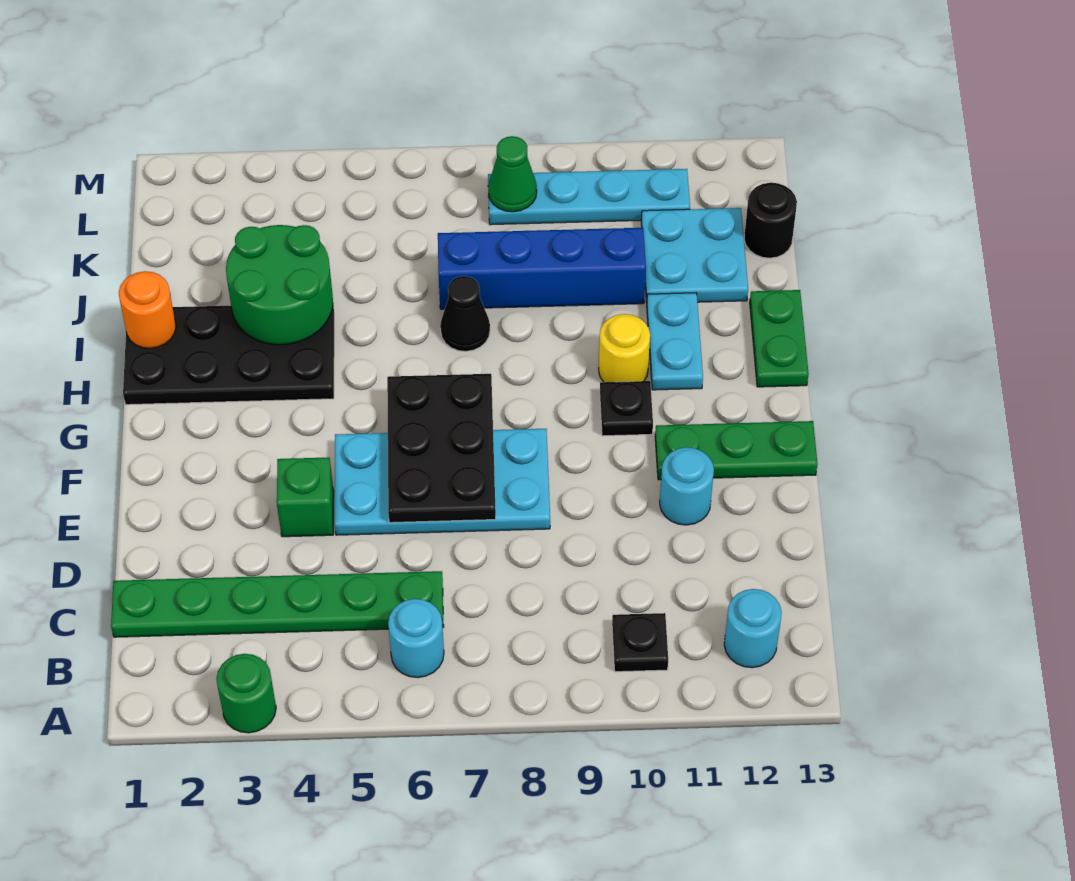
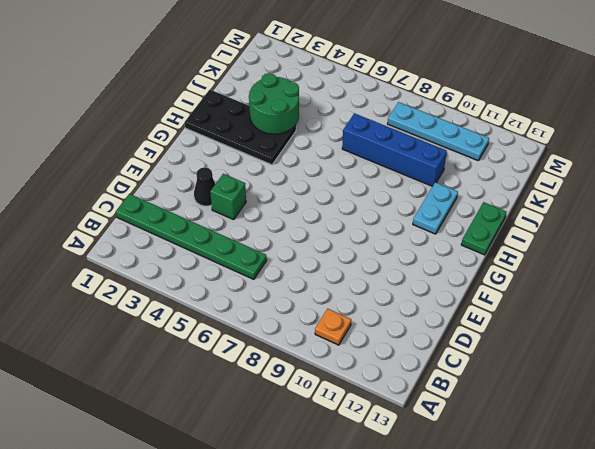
orange plate B10 level 1 -> black plate B10 level 1
black cone E3 level 1 -> black cone I7 level 1
none -> green round brick A3 level 1
none -> cyan round brick B6 level 1
none -> cyan round brick B12 level 1

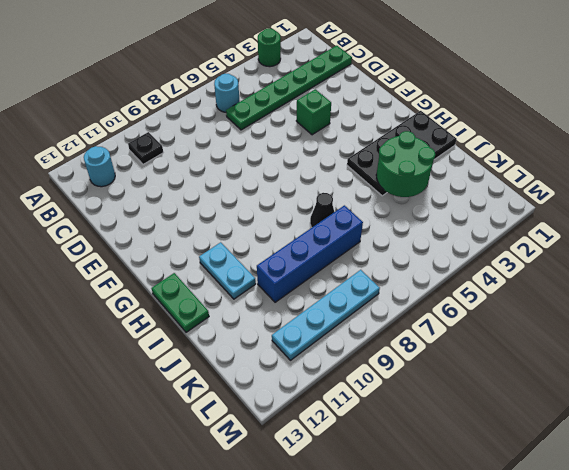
none -> cyan plate E5:F8 level 1
none -> cyan round brick E11 level 1
none -> green plate F11:F13 level 1

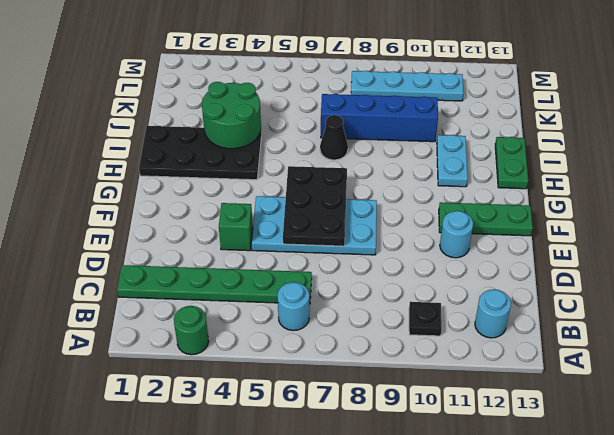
none -> black plate G10 level 1
none -> yellow round brick H10 level 1
none -> cyan plate J11:K12 level 1

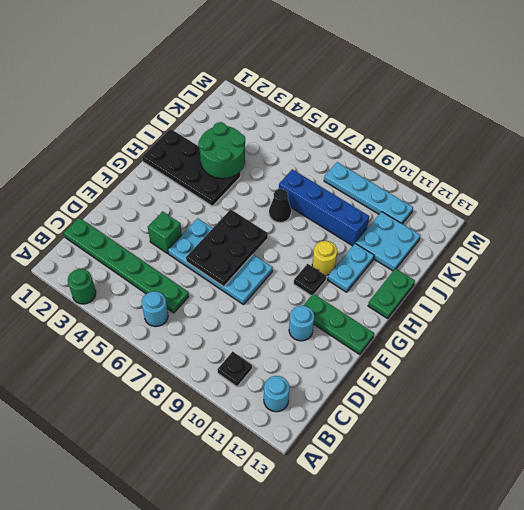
none -> black round brick K13 level 1
none -> orange round brick I1 level 2
none -> green cone L8 level 2

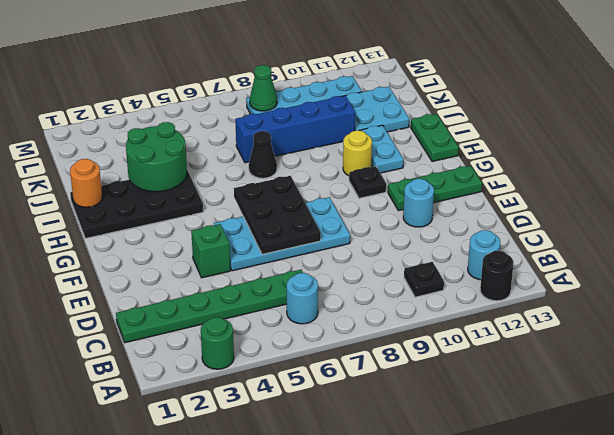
black round brick A12 level 1 -> black round brick K13 level 1

